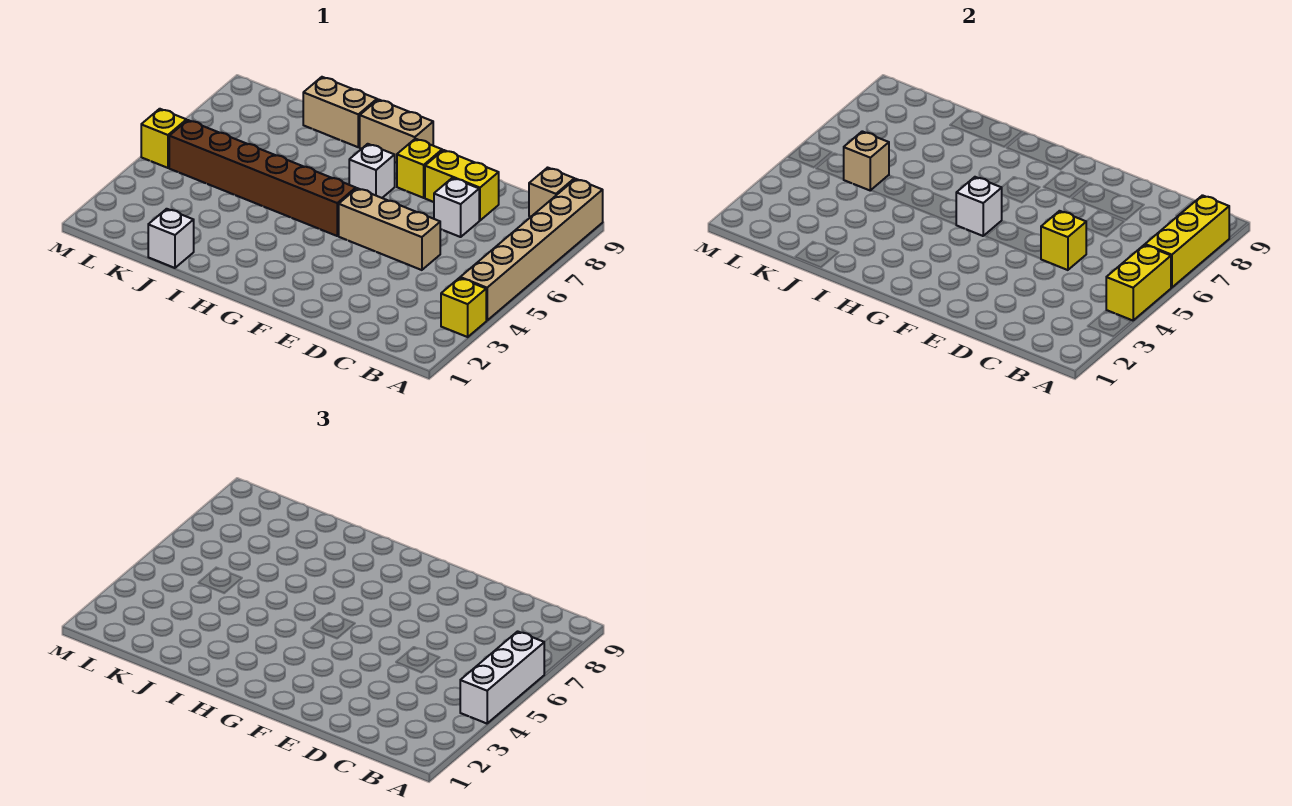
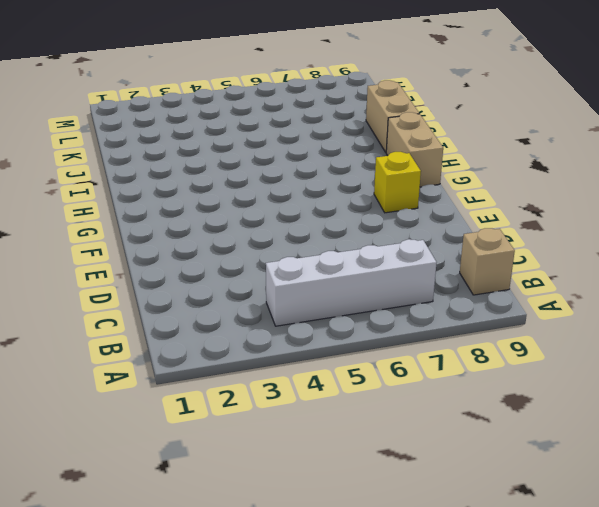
white brick B4:B7 level 1 -> none
none -> yellow brick A3 level 1
none -> tan brick A4:A9 level 1
none -> tan brick D5:F5 level 1

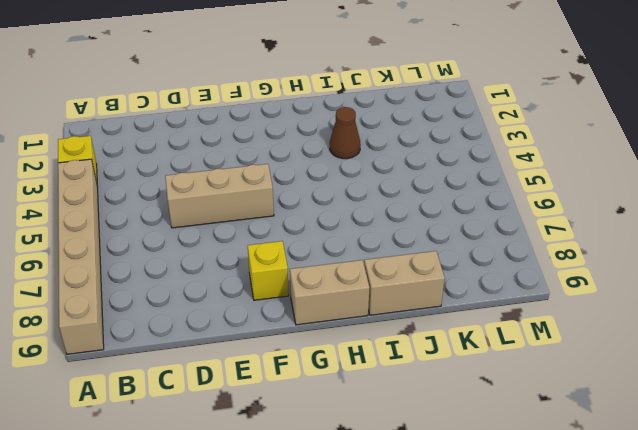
brown cone I3 level 1 -> none
none -> tan brick B9 level 1
none -> white brick D7 level 1
none -> yellow brick D8:E8 level 1

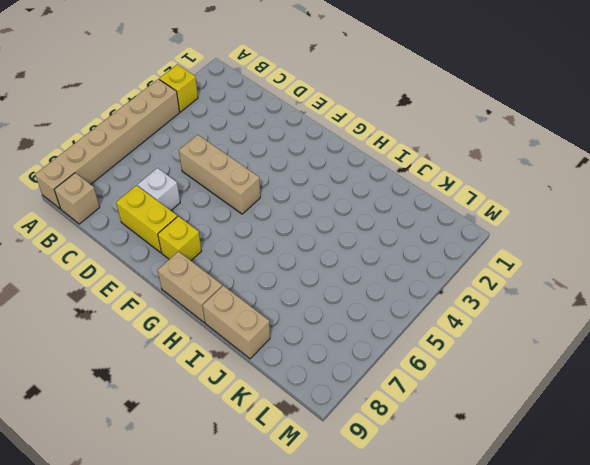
none -> brown brick G5:L5 level 1
none -> white brick G7 level 1
none -> white brick J1 level 1

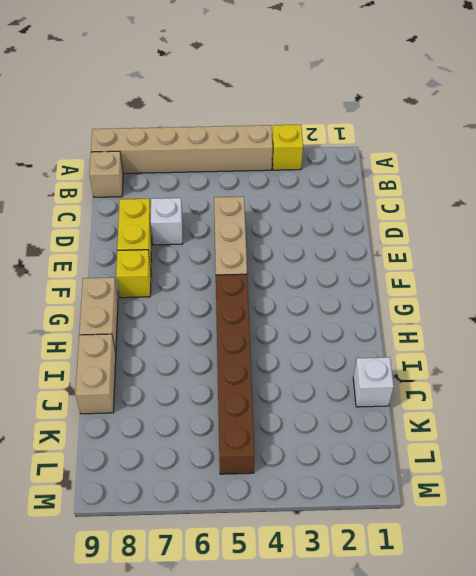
none -> white brick G7 level 1
none -> yellow brick M5 level 1
none -> yellow brick A4:A5 level 2

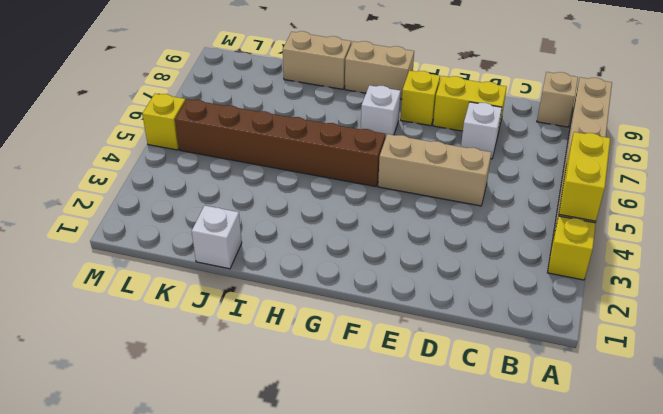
none -> yellow brick A6:A8 level 2
none -> yellow brick D5 level 2
none -> white brick G5 level 2

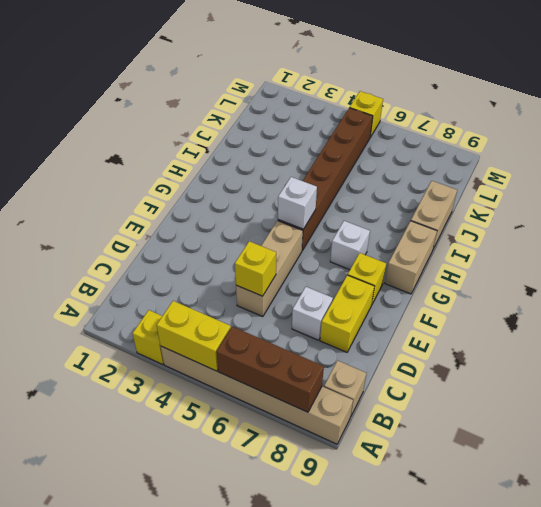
brown brick A6:A8 level 2 -> yellow brick A6:A8 level 2
none -> white brick J1 level 1
none -> tan brick K5 level 2
none -> white brick A4:A6 level 3

